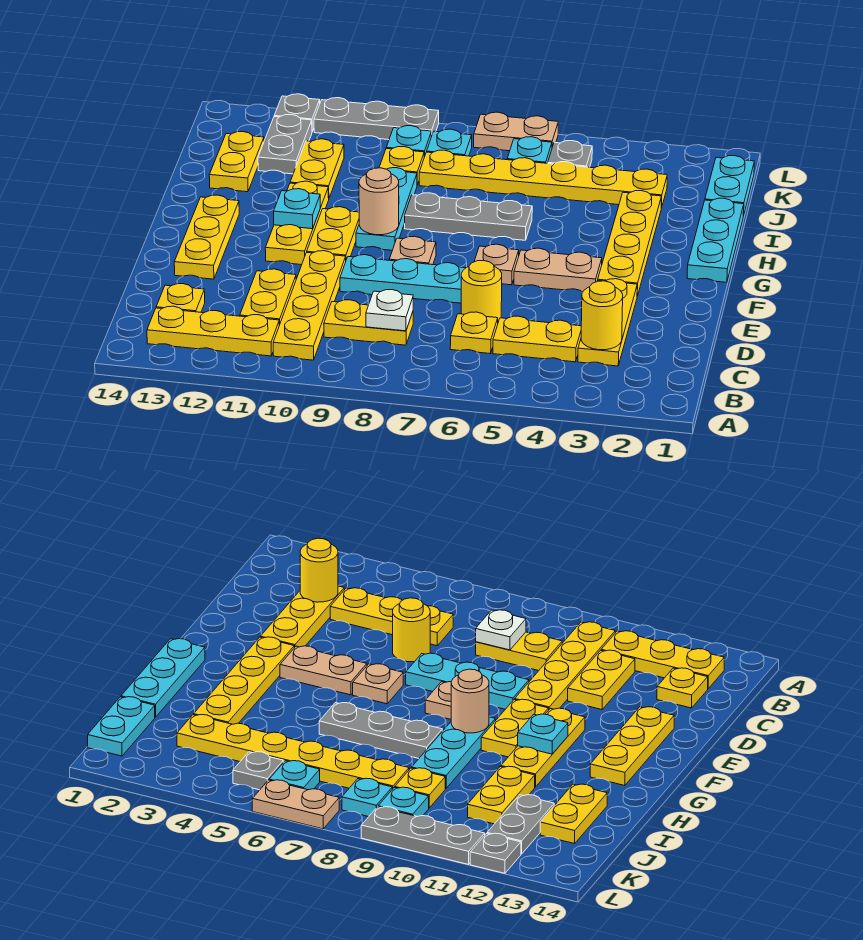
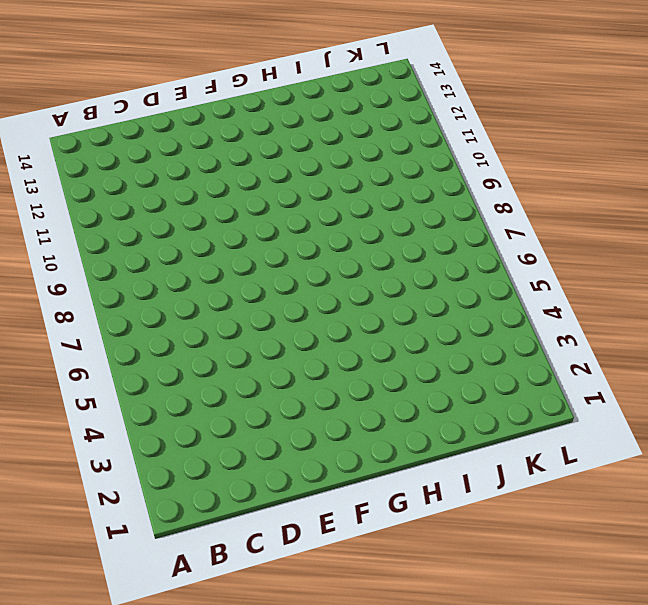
none -> yellow plate B10:E10 level 1
none -> yellow plate B11:B13 level 1
none -> yellow plate C3:E3 level 1
none -> yellow plate C4:C5 level 1

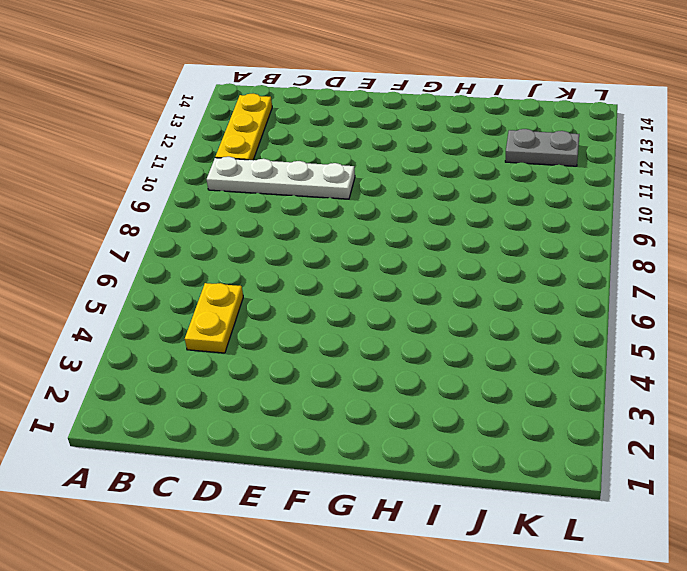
white plate B10:E10 level 1 -> yellow plate B10:E10 level 1
none -> yellow plate C3:E3 level 1
none -> yellow plate C6 level 1
none -> yellow plate C8:C9 level 1
none -> yellow plate C11:D11 level 1

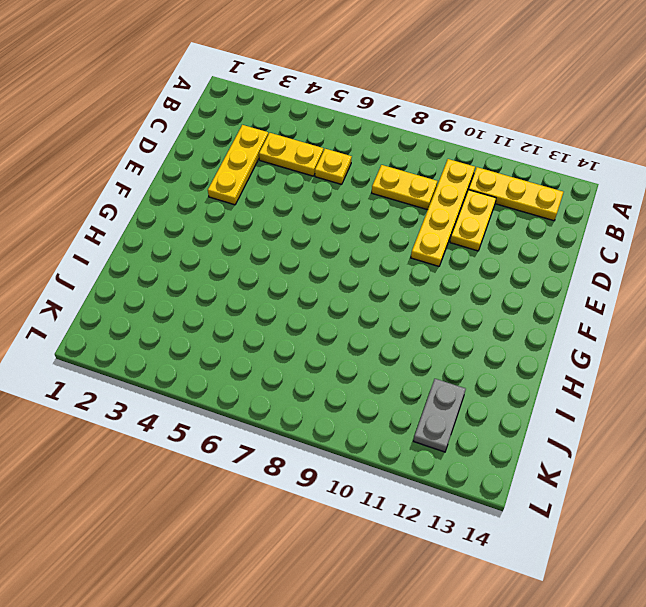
none -> yellow plate C13 level 1
none -> yellow round brick D6 level 1
none -> cyan plate E7:E9 level 1
none -> yellow plate E13:G13 level 1

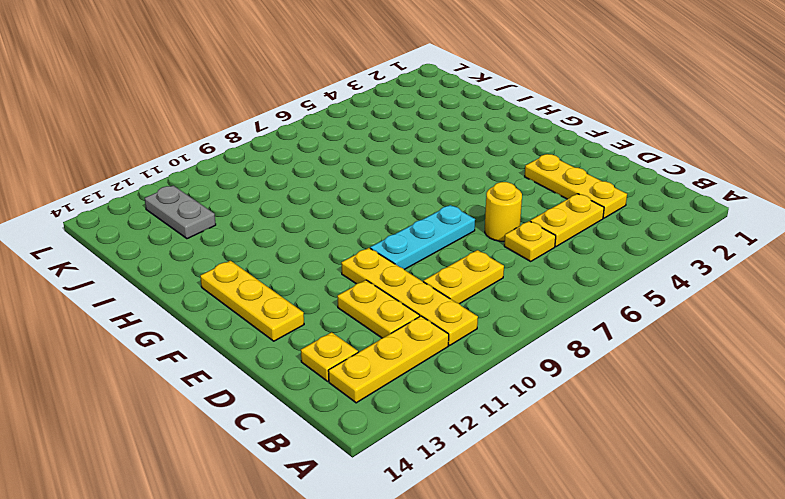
none -> yellow plate F3:I3 level 1
none -> tan plate F4:F5 level 1
none -> tan plate F6 level 1
none -> tan plate F8 level 1

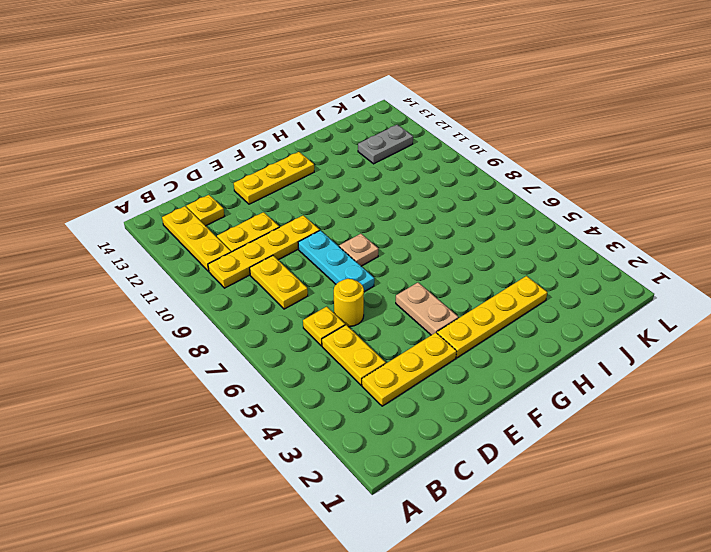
none -> tan plate F6 level 1
none -> yellow plate F10:G10 level 1
none -> yellow plate F11:H11 level 1
none -> cyan plate G1:I1 level 1

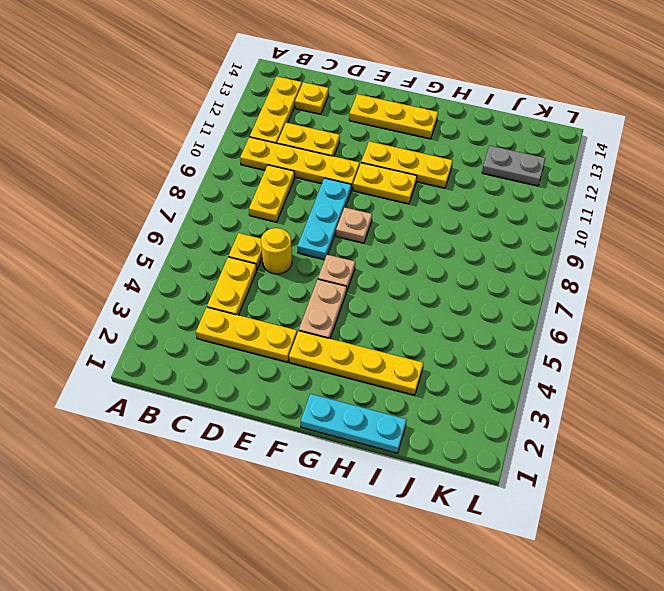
none -> cyan plate G9:I9 level 1
none -> grey plate H6:H8 level 1
none -> yellow plate I11:J11 level 1
none -> yellow plate I13:J13 level 1

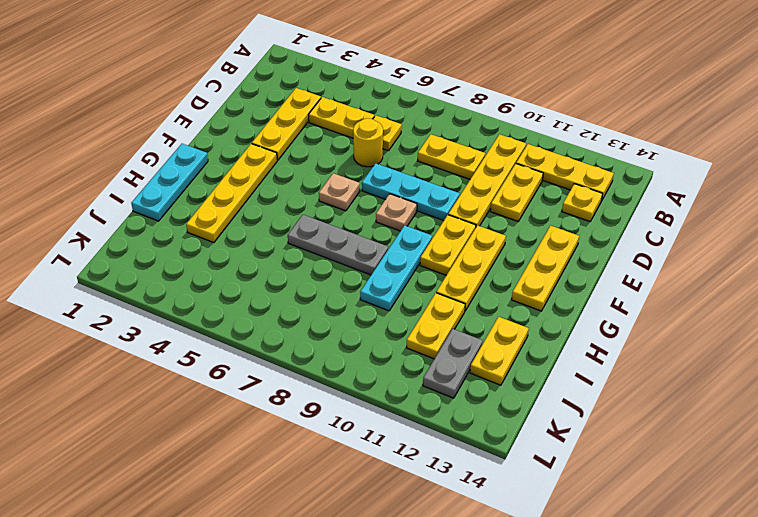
none -> tan plate F4:F5 level 1
none -> cyan plate J1:K1 level 1
none -> yellow plate J3:J8 level 1
none -> yellow plate J9 level 1

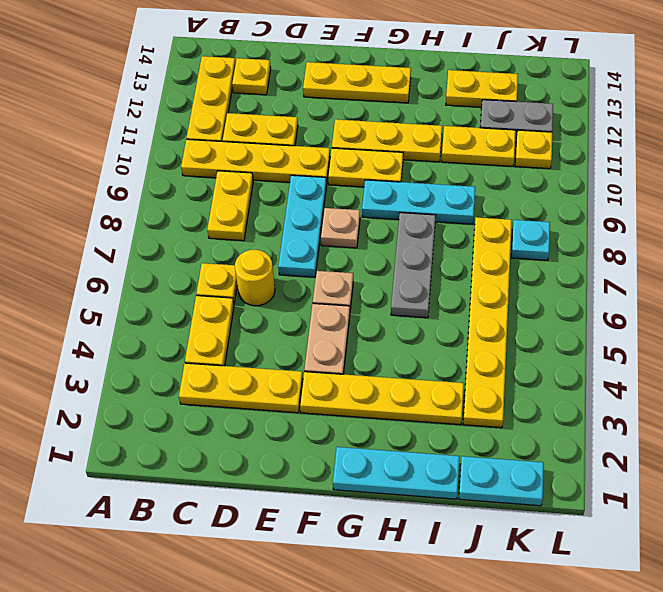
yellow plate K11 level 1 -> yellow plate J9 level 1
none -> grey plate K5 level 1
none -> cyan plate K6 level 1
none -> cyan plate K9 level 1
none -> tan plate L6:L7 level 1

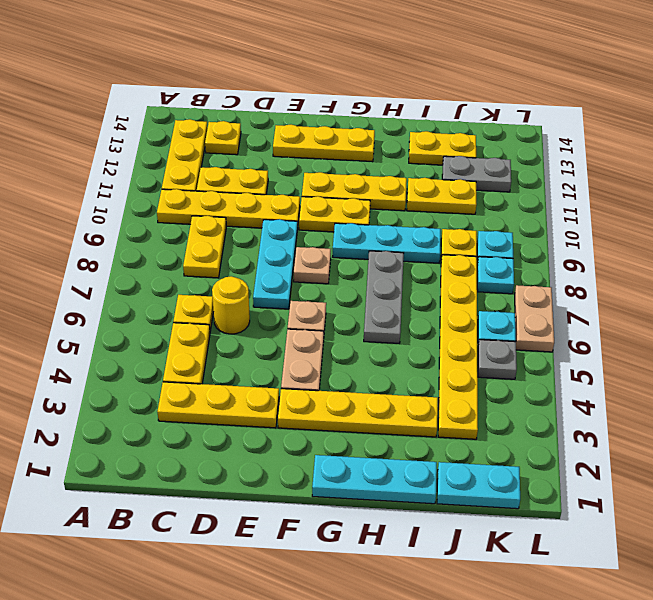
none -> grey plate L9:L11 level 1
none -> grey plate L12 level 1
none -> yellow round brick C3 level 2
none -> white plate C8 level 2

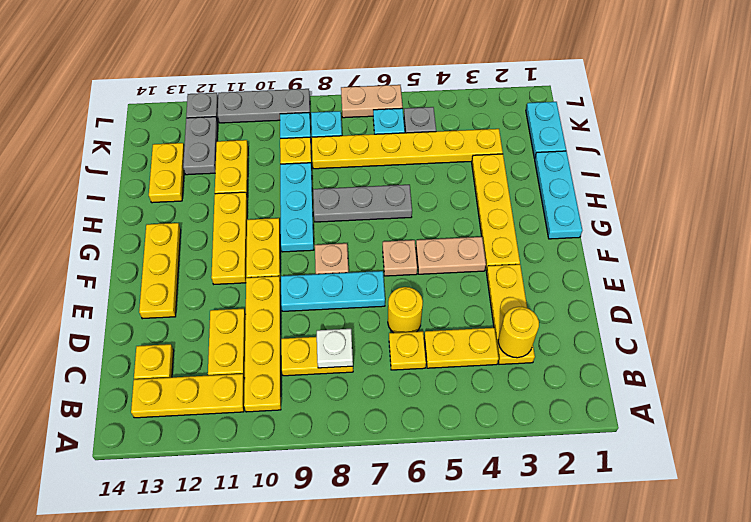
none -> tan round brick G9 level 2
none -> cyan plate G11 level 2

